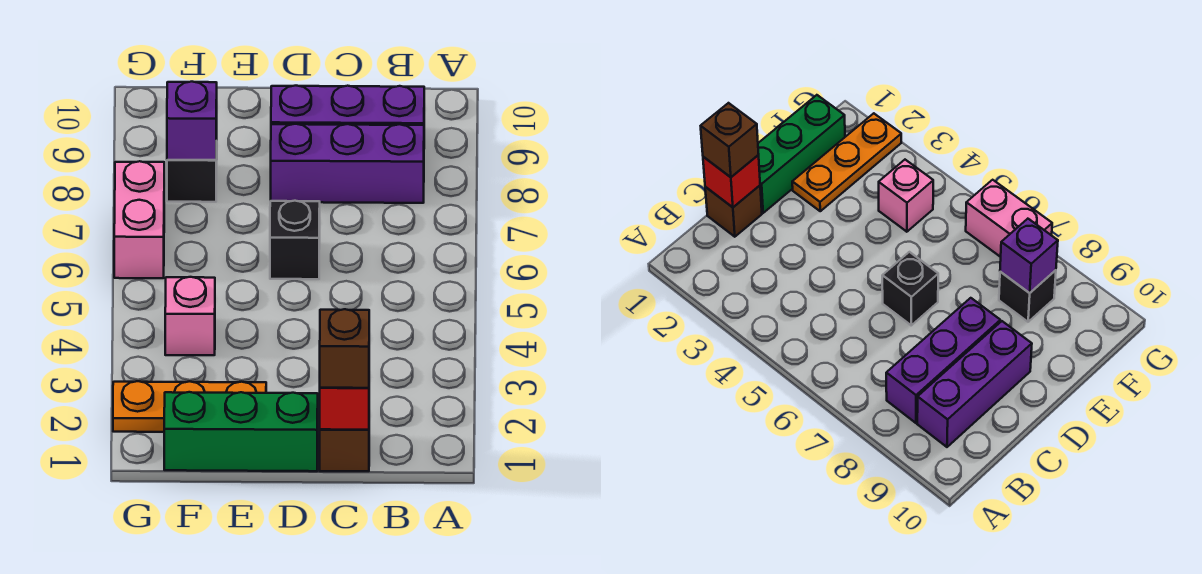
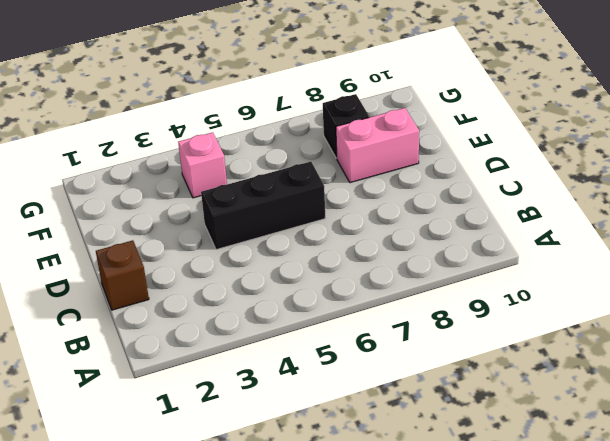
black brick D4:D6 level 1 -> black brick D6 level 1
pink brick E8:E9 level 1 -> pink brick G6:G7 level 1
none -> purple brick B8:D8 level 1
none -> purple brick B9:D9 level 1
none -> green brick D1:F1 level 1

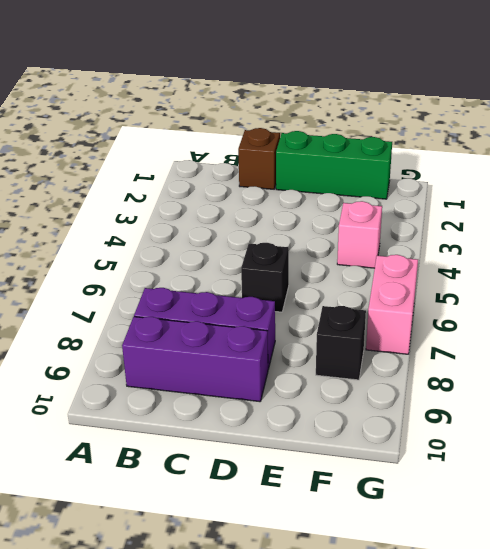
none -> orange plate E2:G2 level 1
none -> red brick C1 level 2
none -> purple brick F8 level 2

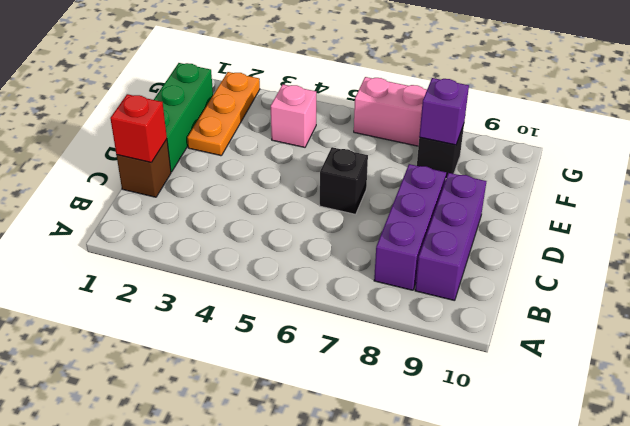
none -> brown brick C1 level 3

